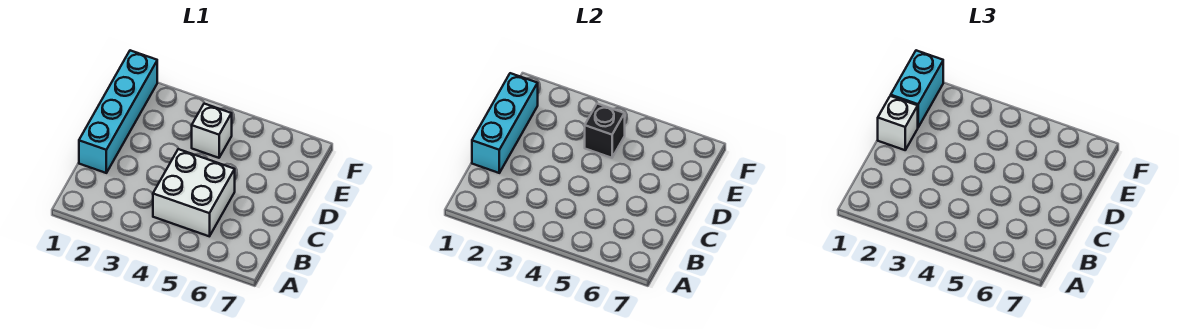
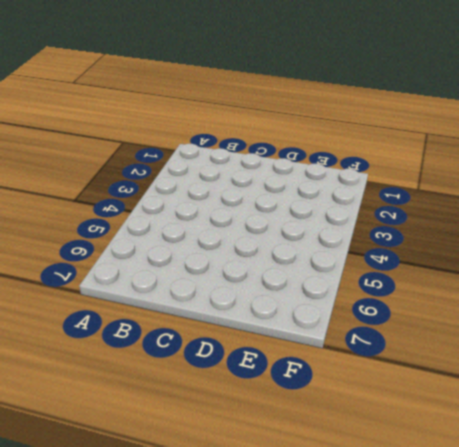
none -> white brick B4:C5 level 1
none -> cyan brick C1:F1 level 1

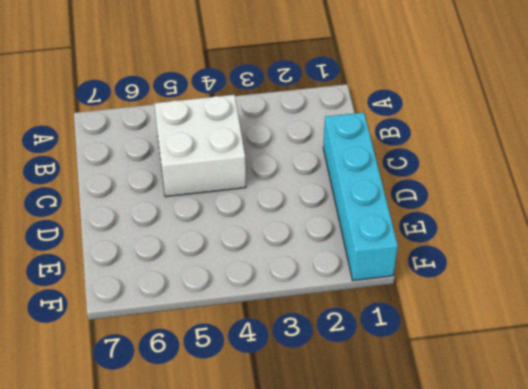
none -> white brick E4 level 1
none -> cyan brick C1:E1 level 2

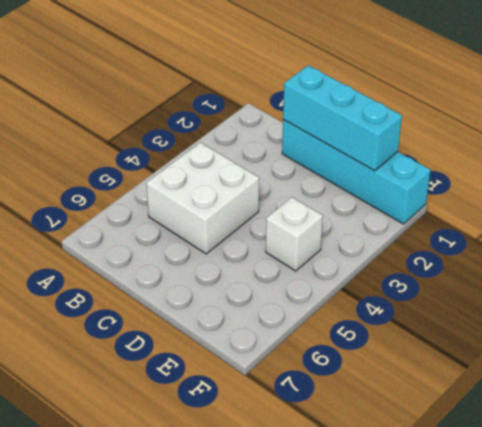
none -> black brick E4 level 2
none -> white brick D1 level 3

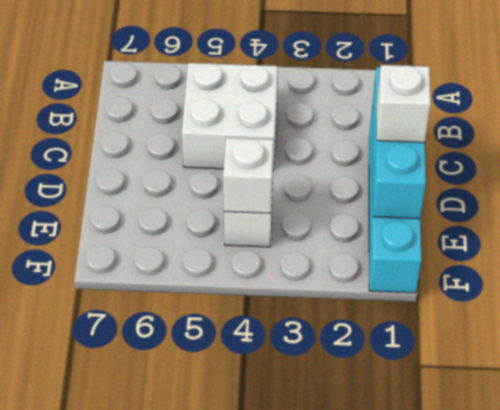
white brick E4 level 2 -> black brick E4 level 2
none -> cyan brick E1:F1 level 3

